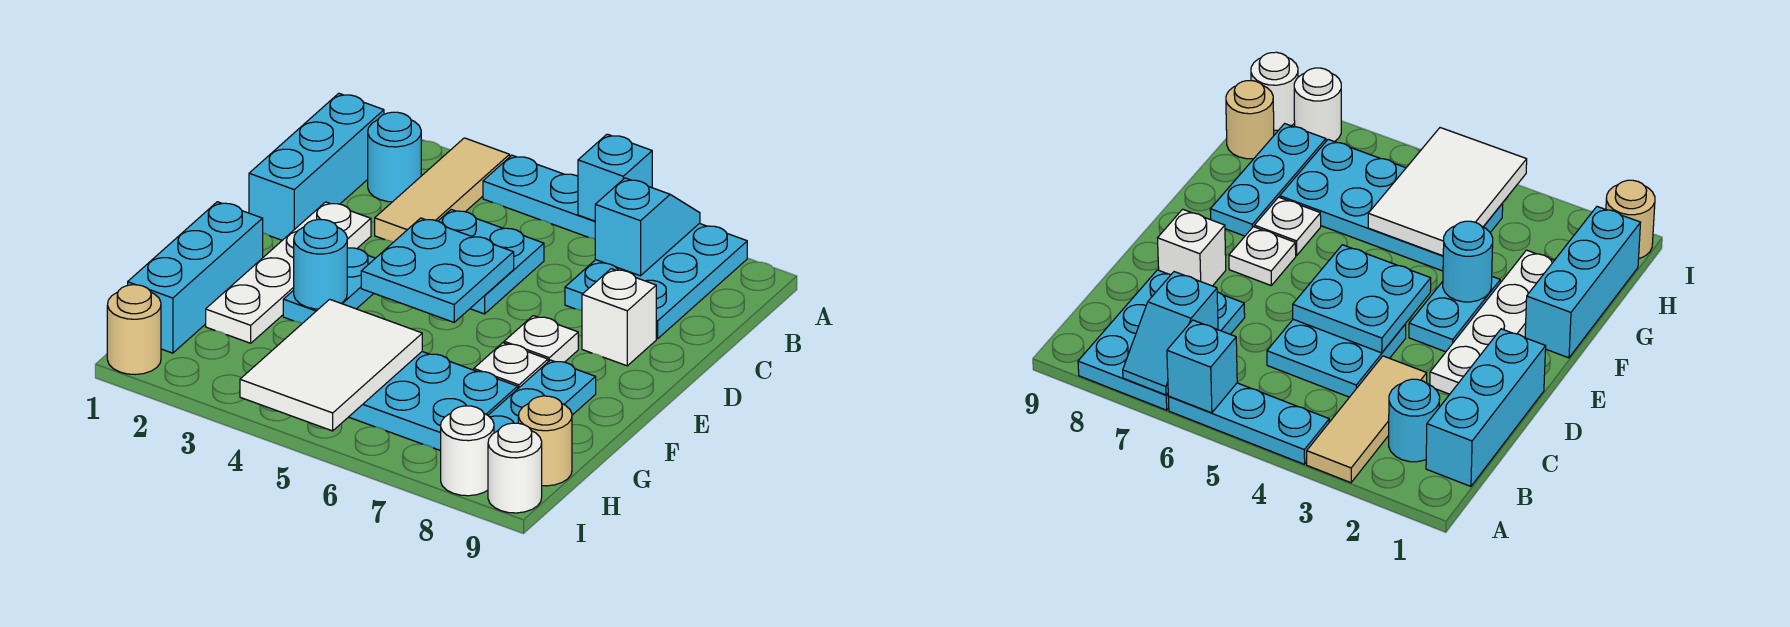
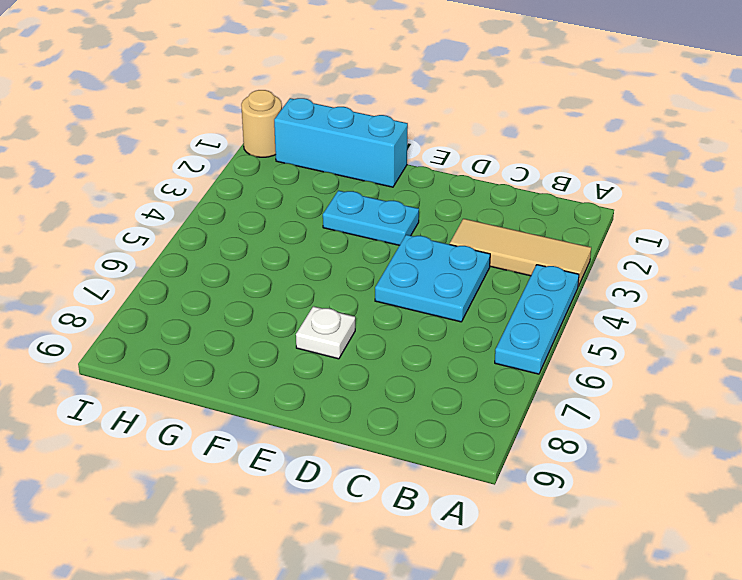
none -> cyan plate A7:C8 level 1
none -> cyan brick B1:D1 level 1
none -> cyan round brick B2 level 1

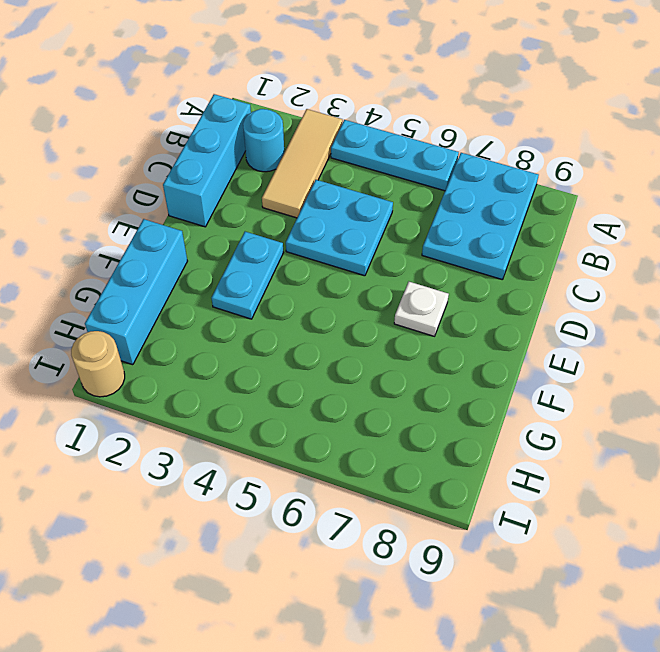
none -> white plate D2:G2 level 1
none -> white brick D8 level 1
none -> white plate F7 level 1

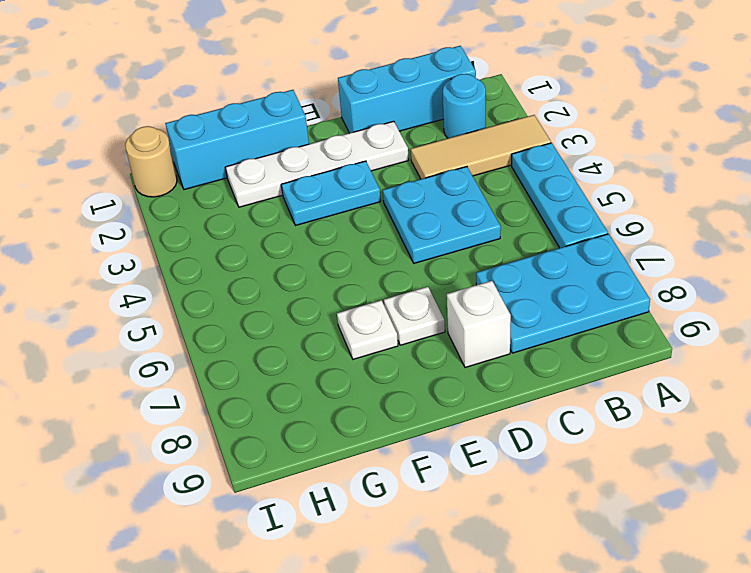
none -> cyan plate F8:H8 level 1
none -> cyan plate G4:H7 level 1
none -> tan round brick H9 level 1

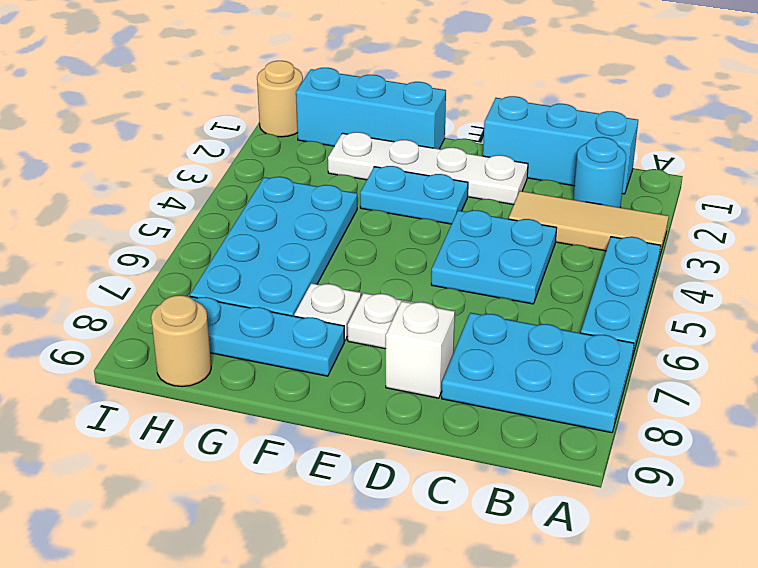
none -> white round brick I8 level 1
none -> white round brick I9 level 1
none -> cyan brick A6 level 2

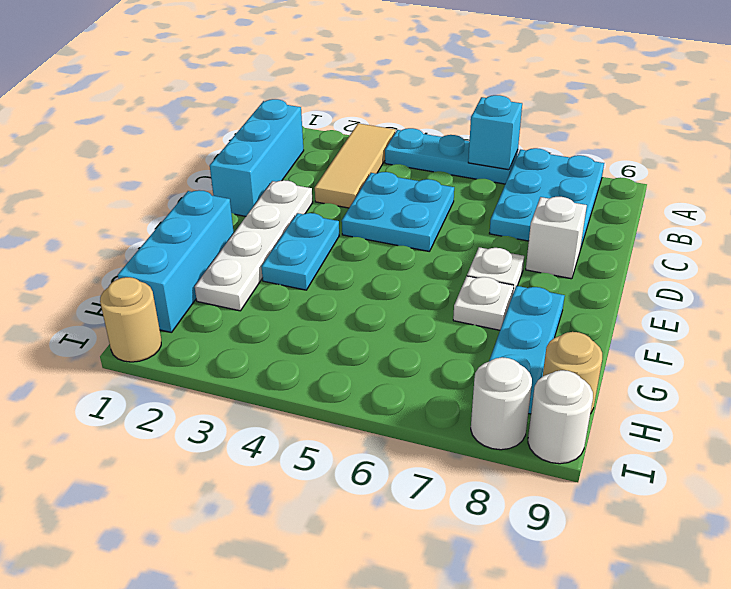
none -> cyan round brick B2 level 1
none -> cyan plate G4:H7 level 1
none -> cyan slope A7:B7 level 2 top B

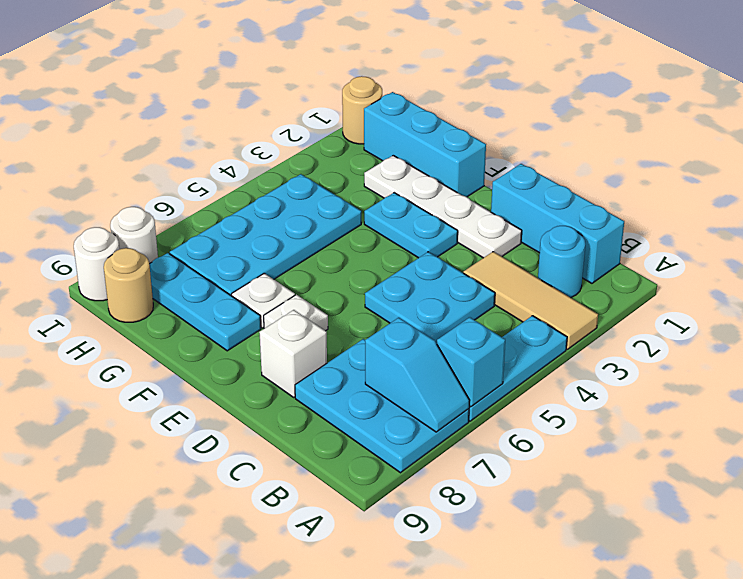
none -> cyan plate D4:E5 level 2
none -> cyan round brick F3 level 2
none -> white tile G4:I5 level 2

